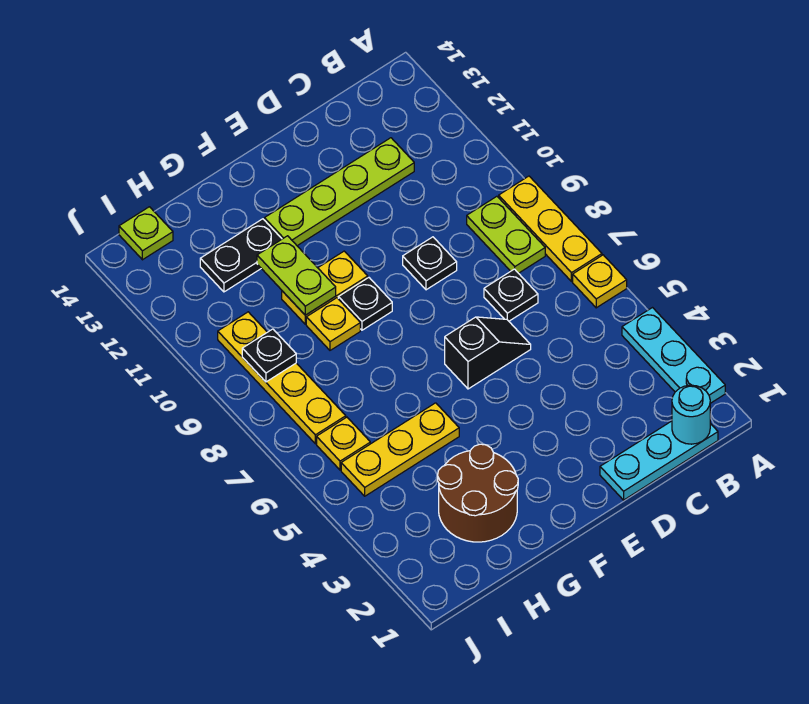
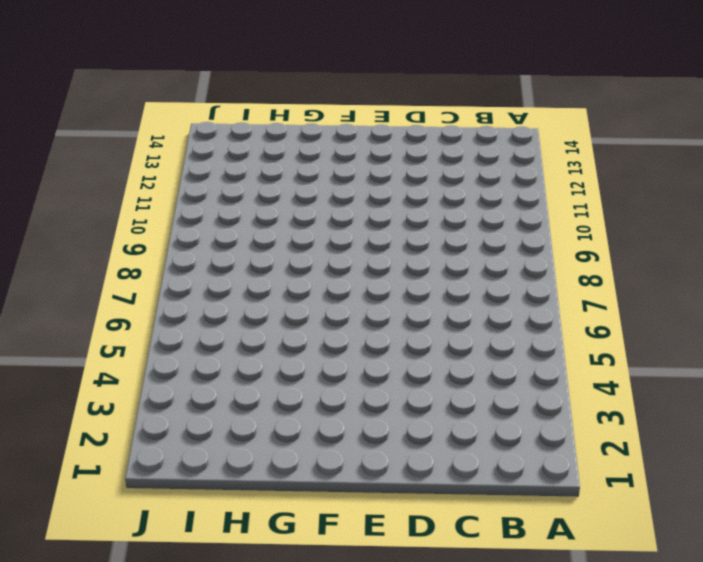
none -> cyan plate A2:A4 level 1
none -> yellow plate A6 level 1
none -> yellow plate A7:A9 level 1

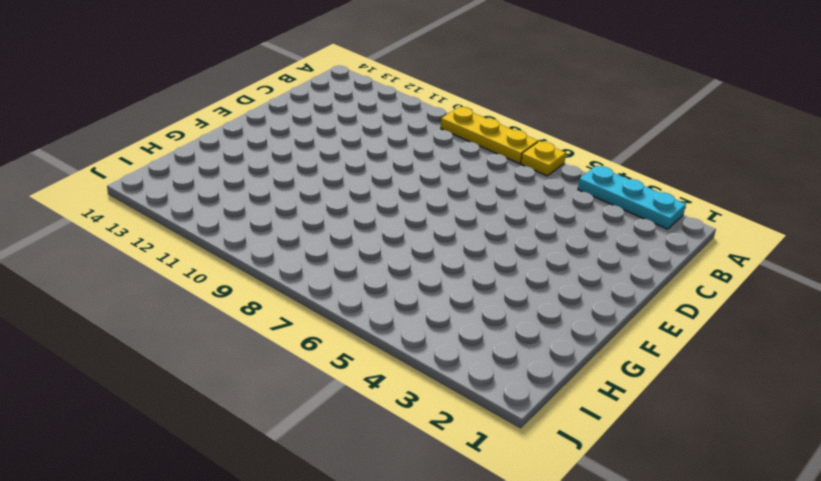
none -> cyan plate B1:D1 level 1
none -> lime plate B8:B9 level 1
none -> black plate C7 level 1

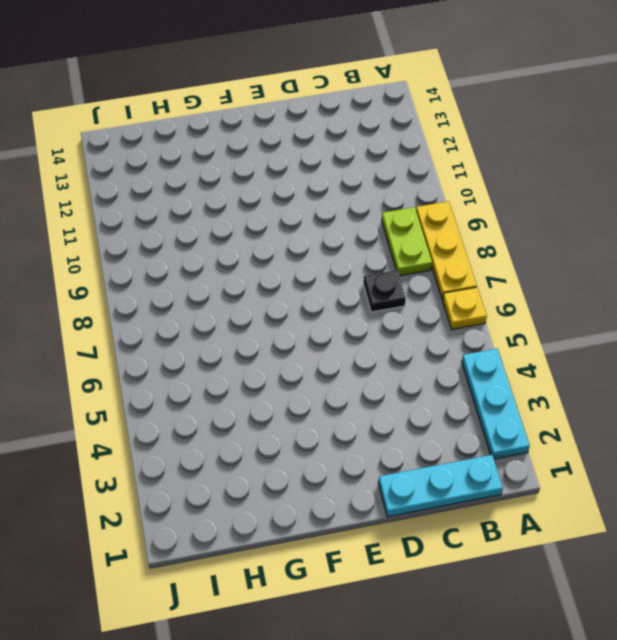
none -> lime plate C12:F12 level 1
none -> black slope D6:E6 level 1 top E
none -> black plate D9 level 1

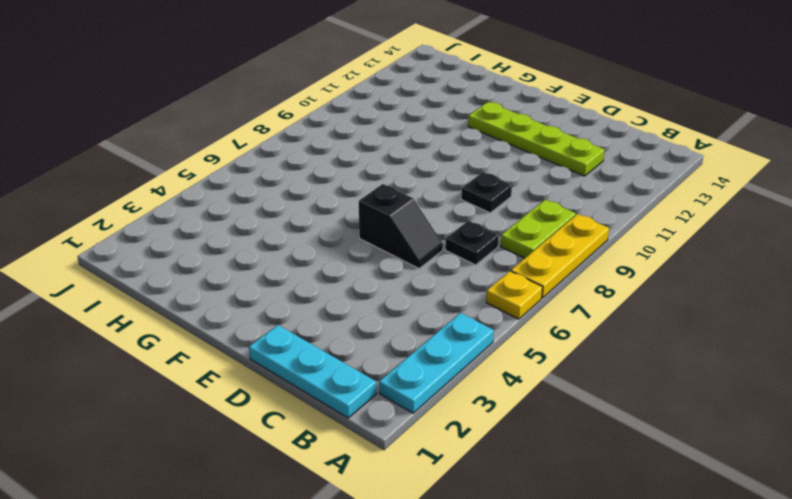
none -> black plate F9 level 1
none -> yellow plate F10:G10 level 1
none -> brown round brick G2:H3 level 1

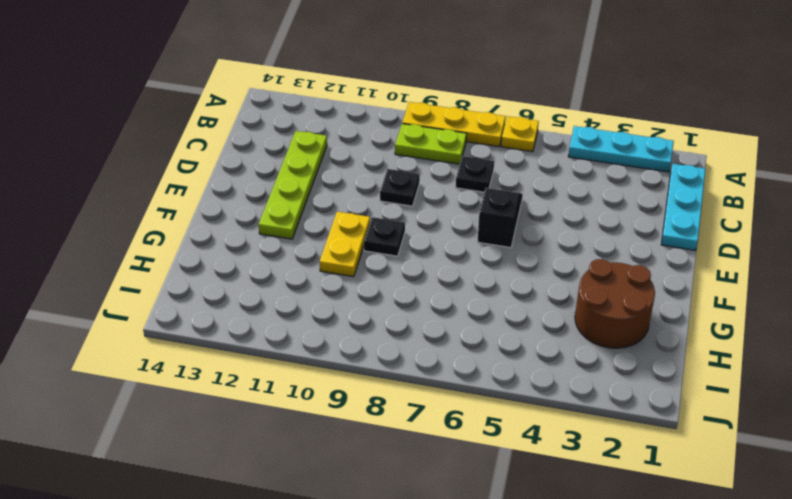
none -> yellow plate G5:I5 level 1
none -> yellow plate G9 level 1
none -> black plate G12:H12 level 1

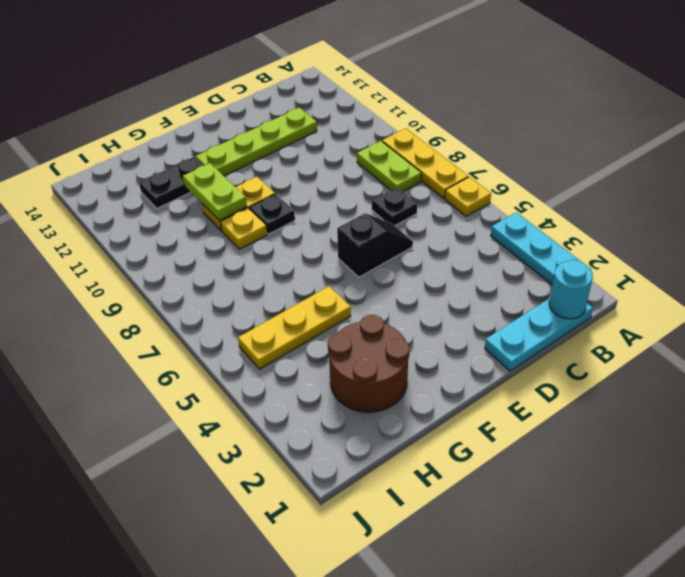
none -> black plate D9 level 1
none -> yellow plate I6 level 1
none -> yellow plate I7:I10 level 1

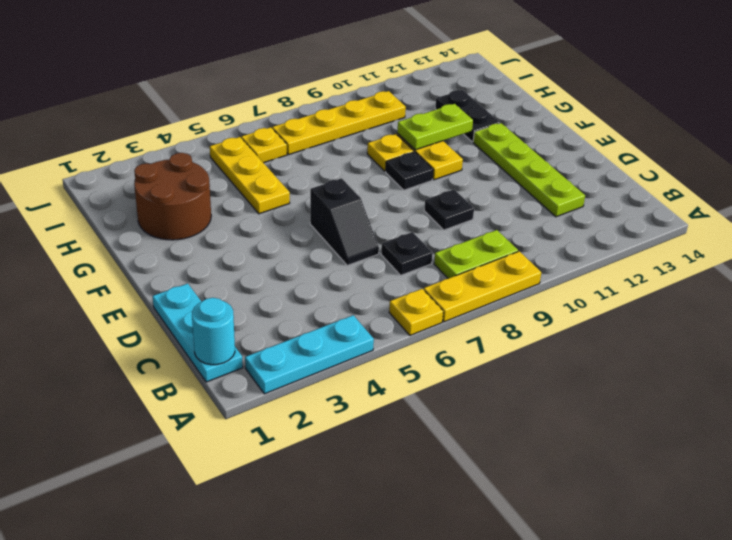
none -> lime plate I14 level 1
none -> black plate I9 level 2

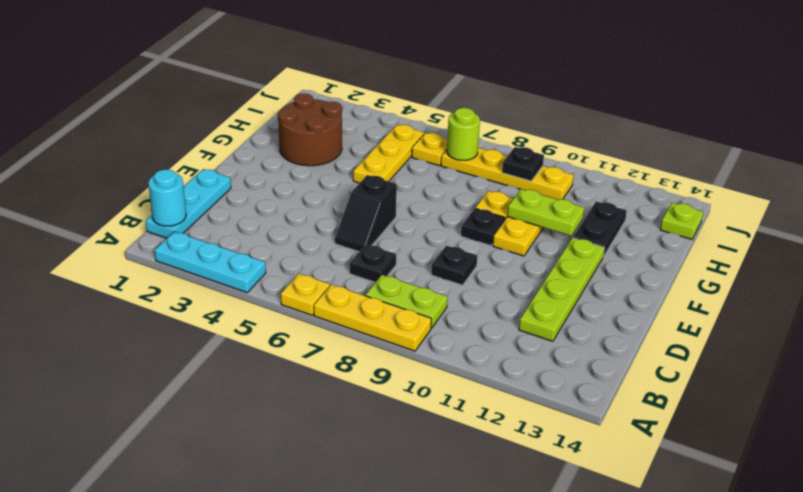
lime round brick I7 level 2 -> none

